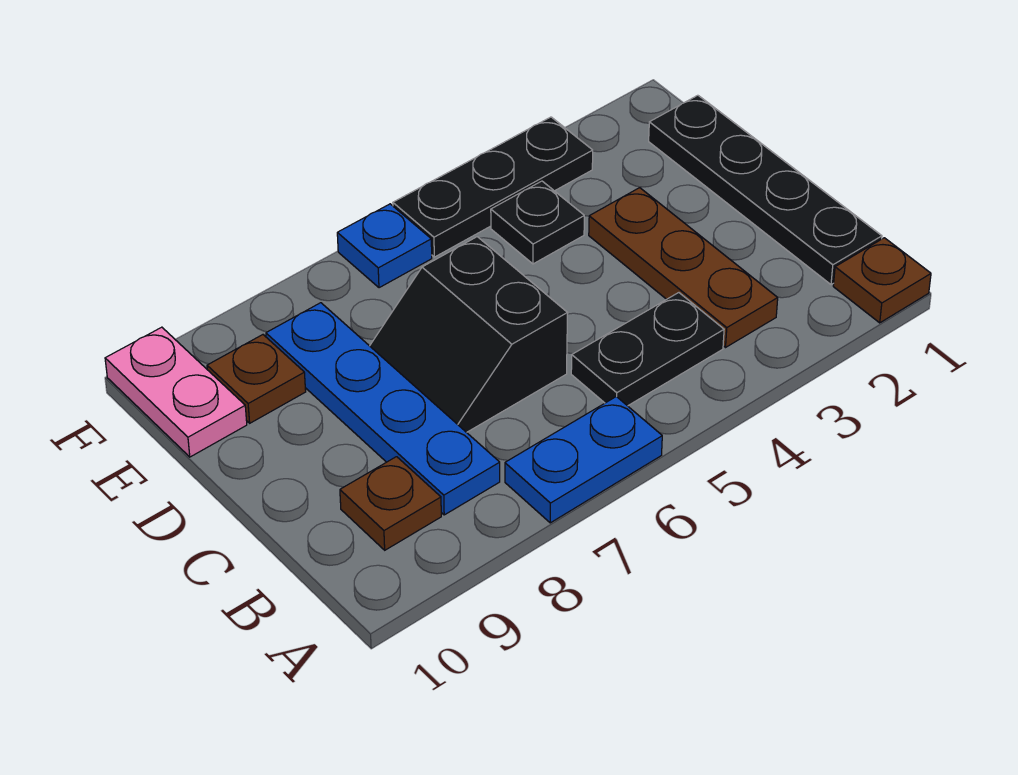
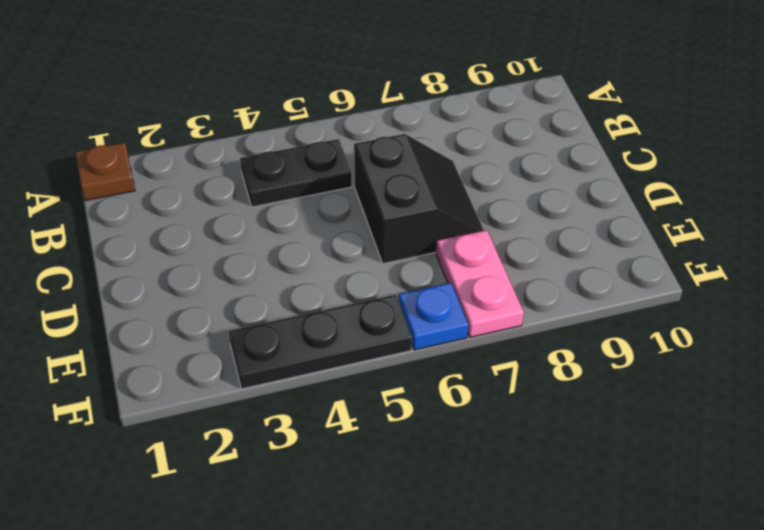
pink plate E7:F7 level 1 -> pink plate E10:F10 level 1
none -> blue plate A6:A7 level 1
none -> black plate B1:E1 level 1
none -> brown plate B3:D3 level 1

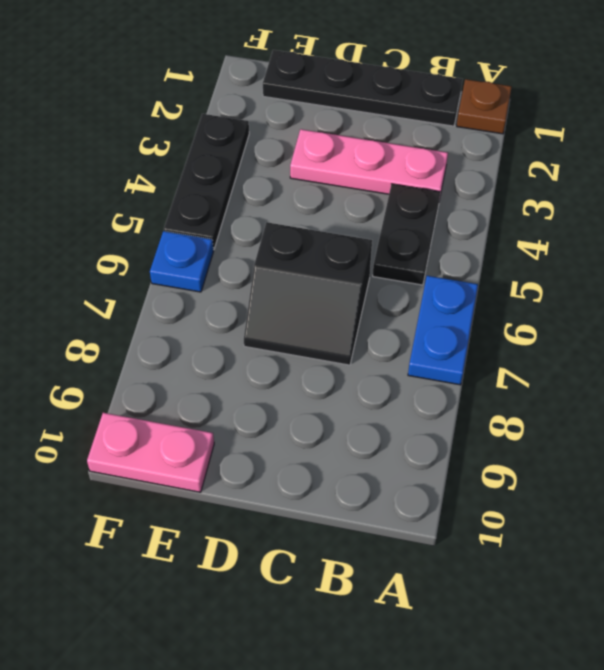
pink plate B3:D3 level 1 -> brown plate B3:D3 level 1
none -> blue plate B8:E8 level 1
none -> brown plate B9 level 1
none -> black plate E4 level 1

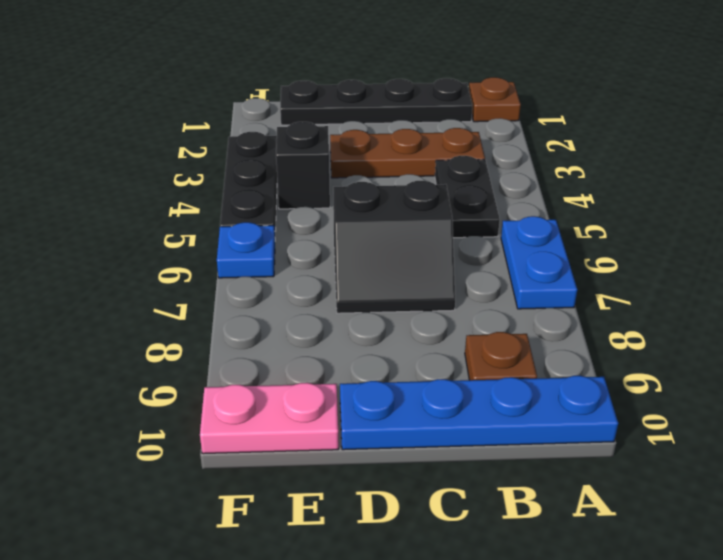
blue plate A10:D10 level 1 -> blue plate B8:E8 level 1
black brick E4 level 1 -> black plate E4 level 1
none -> brown plate E9 level 1

